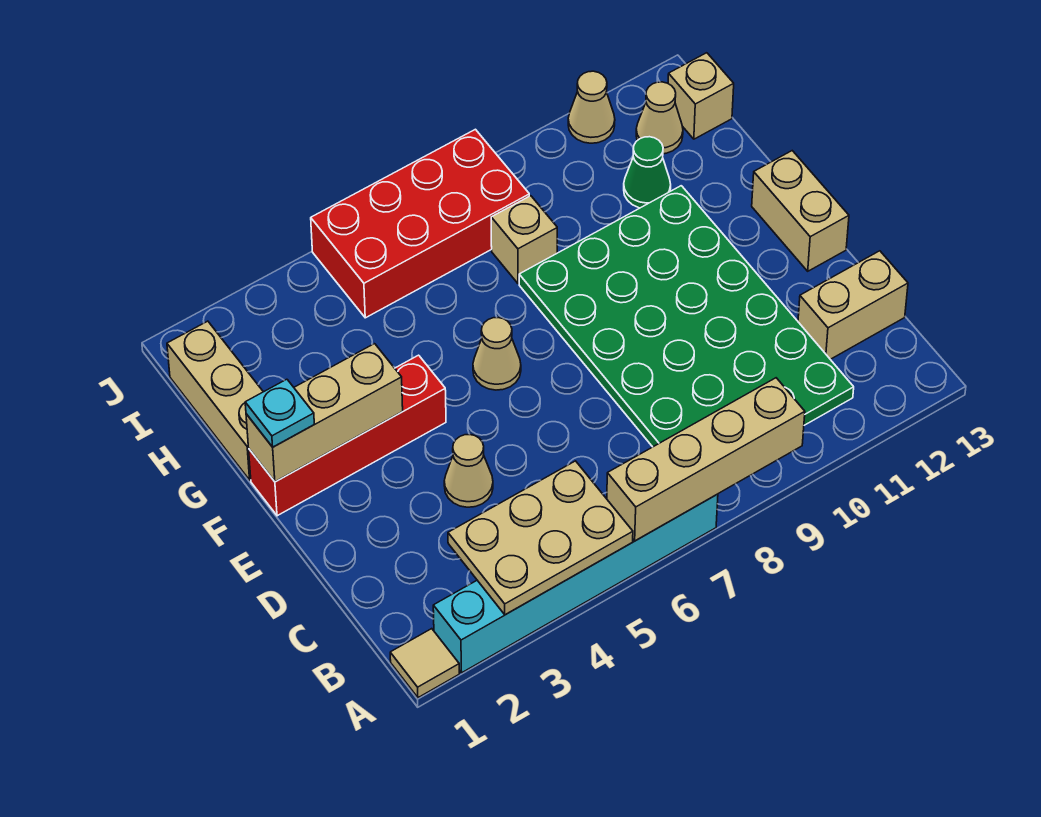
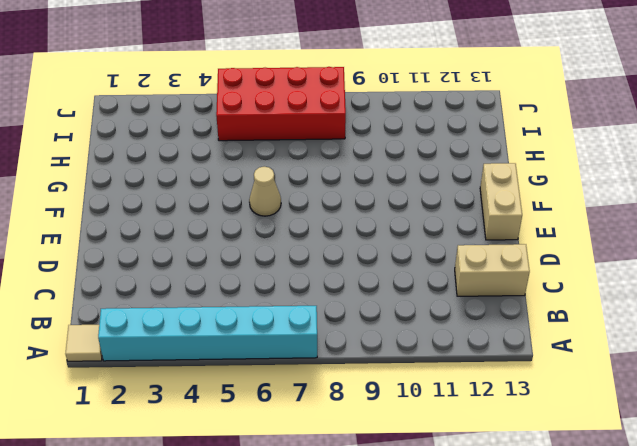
none -> green plate B8:G11 level 1
none -> tan cone D4 level 1
none -> red brick F1:F4 level 1

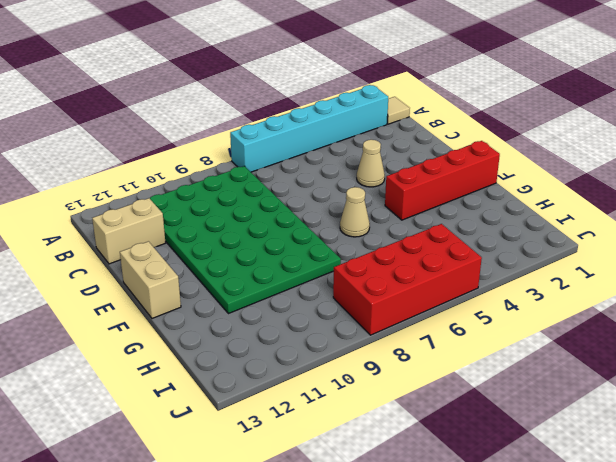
none -> tan brick G1:I1 level 1
none -> tan brick H8 level 1
none -> green cone H11 level 1

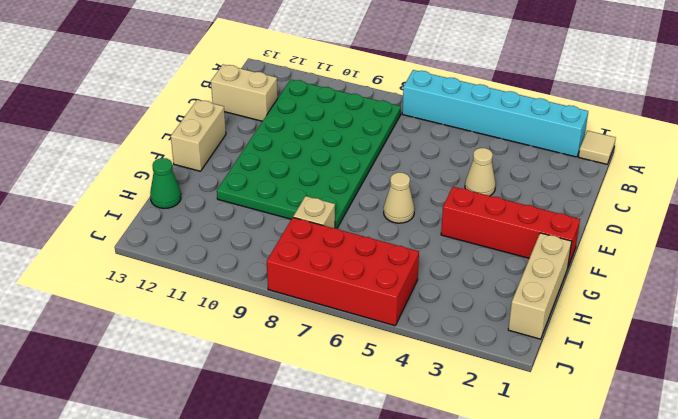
green cone H13 level 1 -> green cone H11 level 1
none -> tan cone I12 level 1
none -> tan brick I13 level 1
none -> tan cone J11 level 1

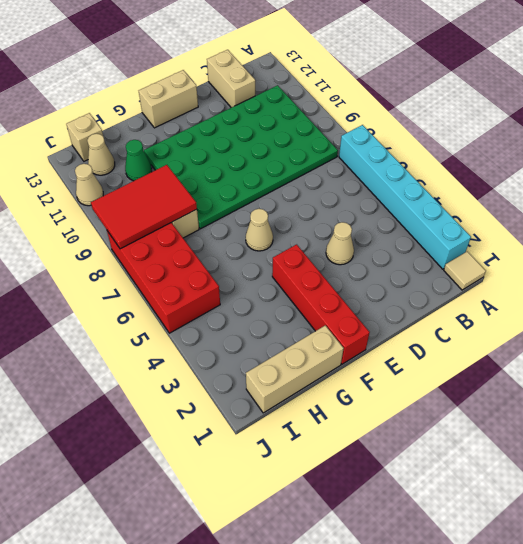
red tile H8:J9 level 2 -> none
none -> tan plate A3:B5 level 2
none -> tan brick A6:A9 level 2
none -> tan brick F1:F3 level 2

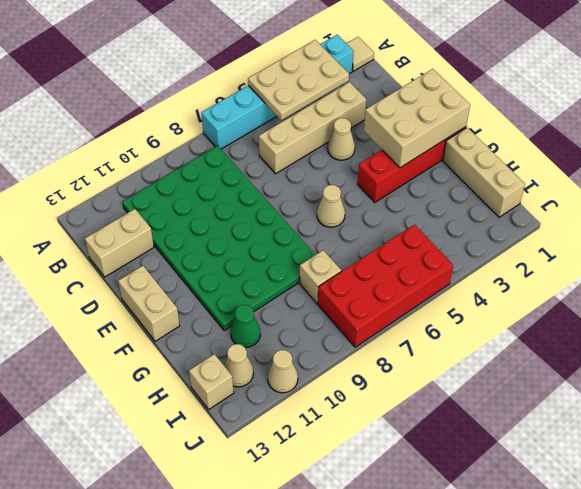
tan brick C3:C6 level 1 -> tan brick A6:A9 level 2
tan brick E1:F3 level 2 -> tan brick F1:F3 level 2
none -> cyan plate F1 level 3

